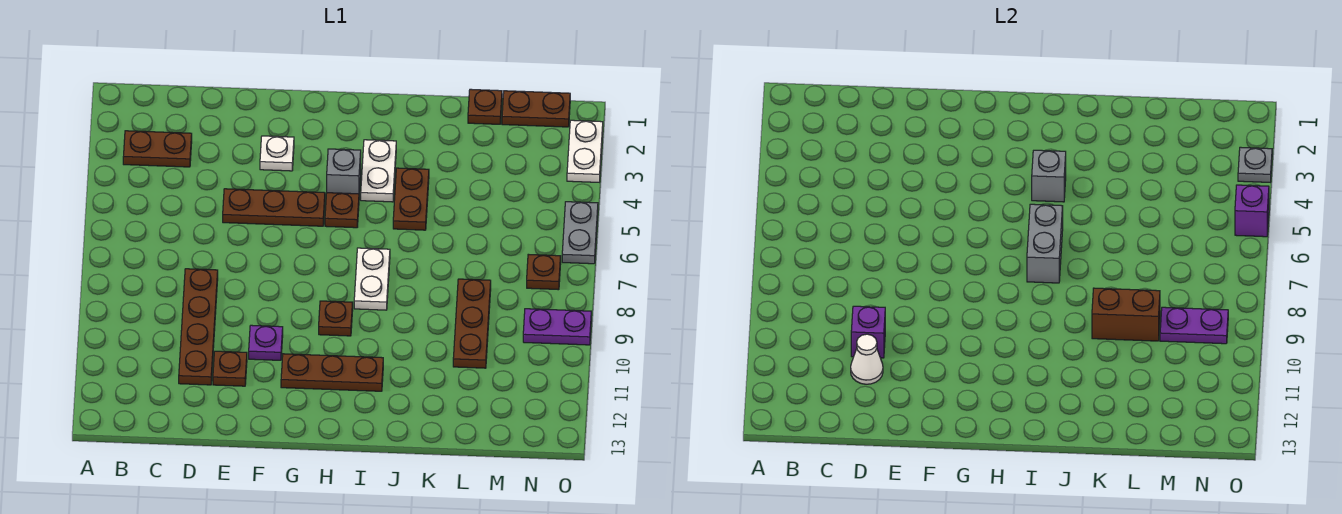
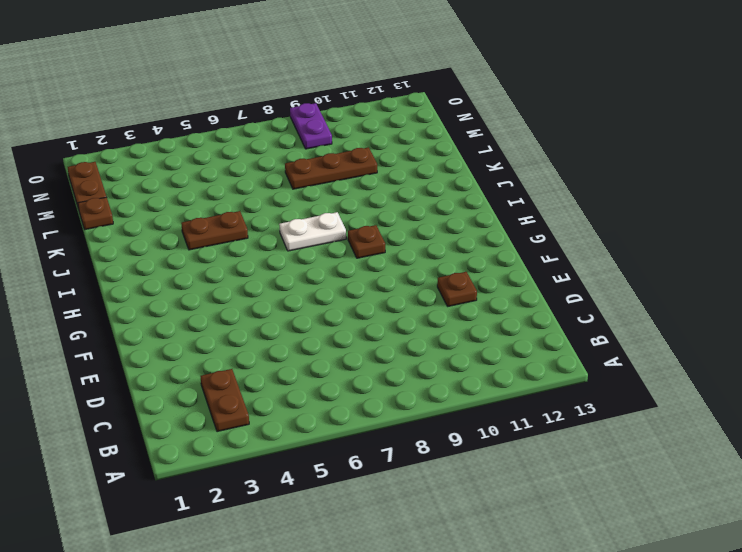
none -> brown plate D8:D11 level 1
none -> brown plate E5:G5 level 1
none -> white plate F3 level 1

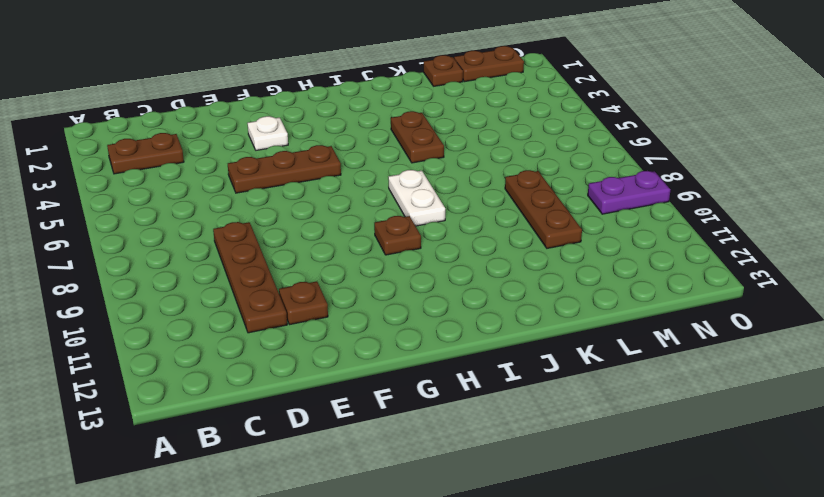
none -> purple plate F10 level 1
none -> brown plate G11:I11 level 1
none -> grey brick H4 level 1

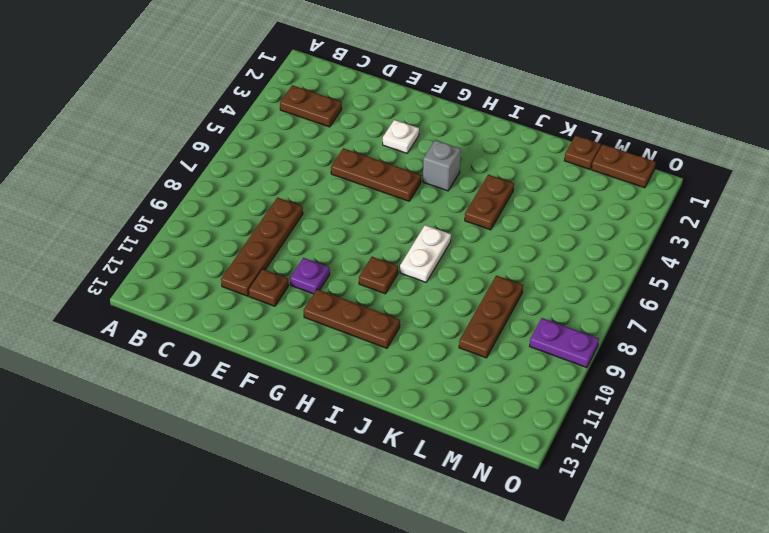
none -> brown plate H5 level 1
none -> white plate I3:I4 level 1
none -> brown plate N7 level 1

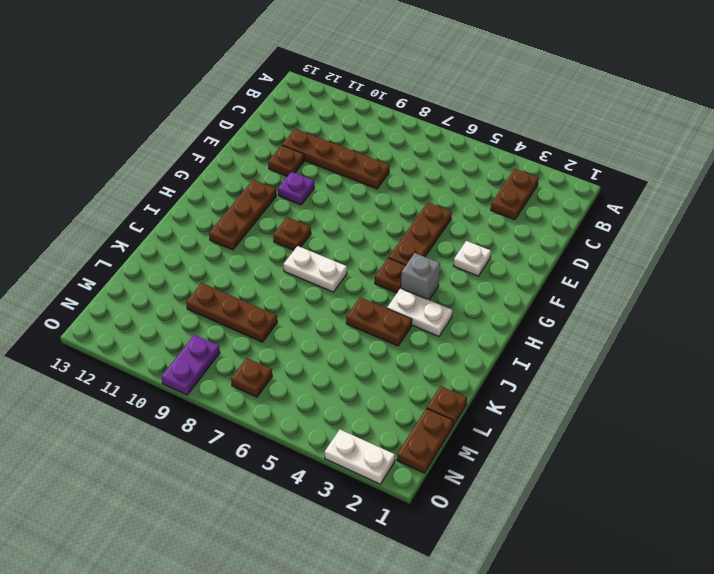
none -> grey plate O5:O6 level 1
none -> purple brick D10 level 2
none -> white cone D11 level 2

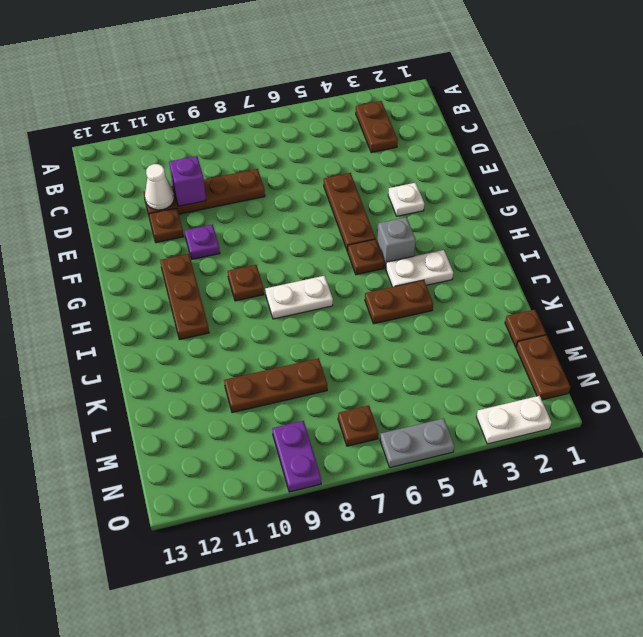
none -> grey brick I4 level 2
none -> grey brick I6:I7 level 2
none -> brown brick K9:L9 level 2

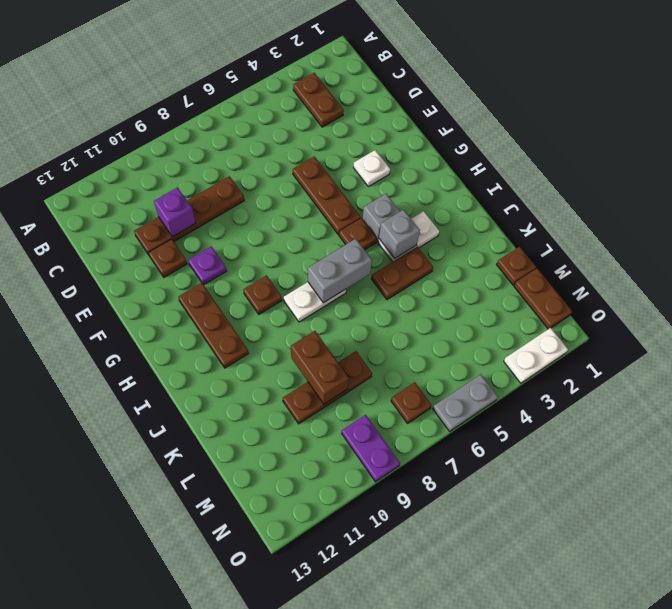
none -> white cone D11 level 2
none -> purple plate M9:N9 level 2
none -> grey plate O3 level 2

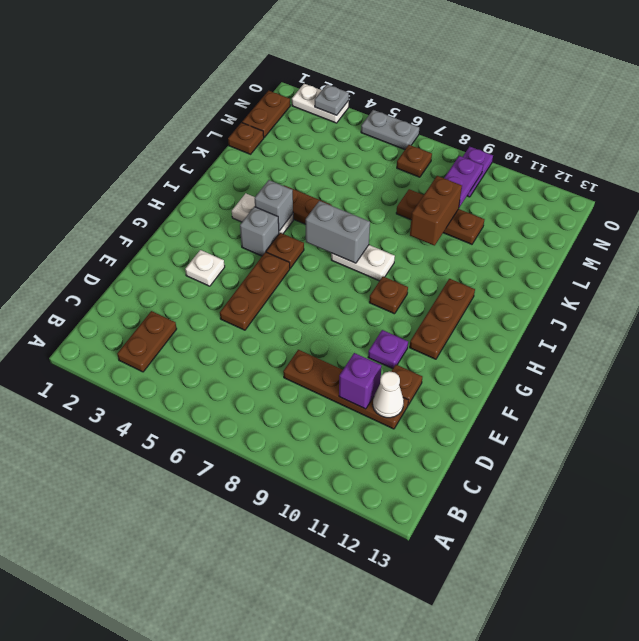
none -> purple brick O5 level 2

